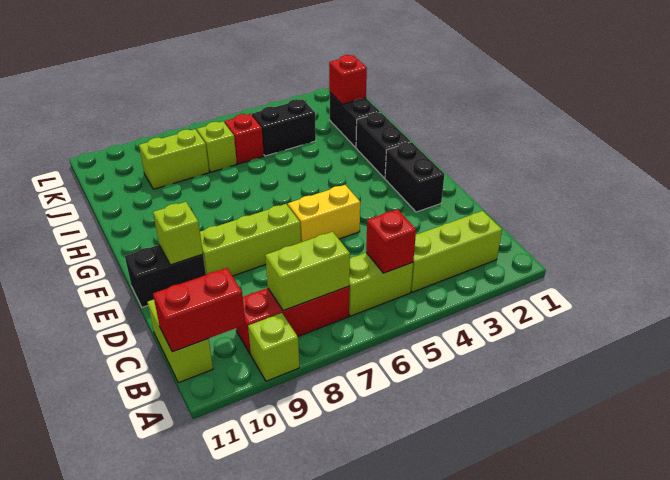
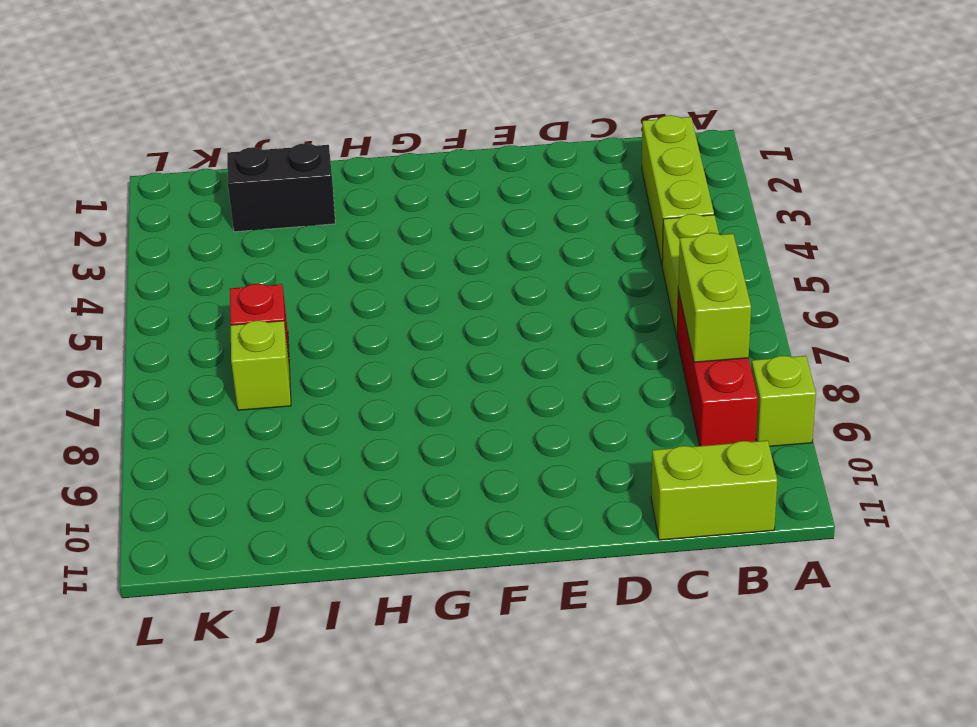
none -> black brick E2:F2 level 1
none -> yellow brick E5:E6 level 1
none -> lime brick E7:E9 level 1

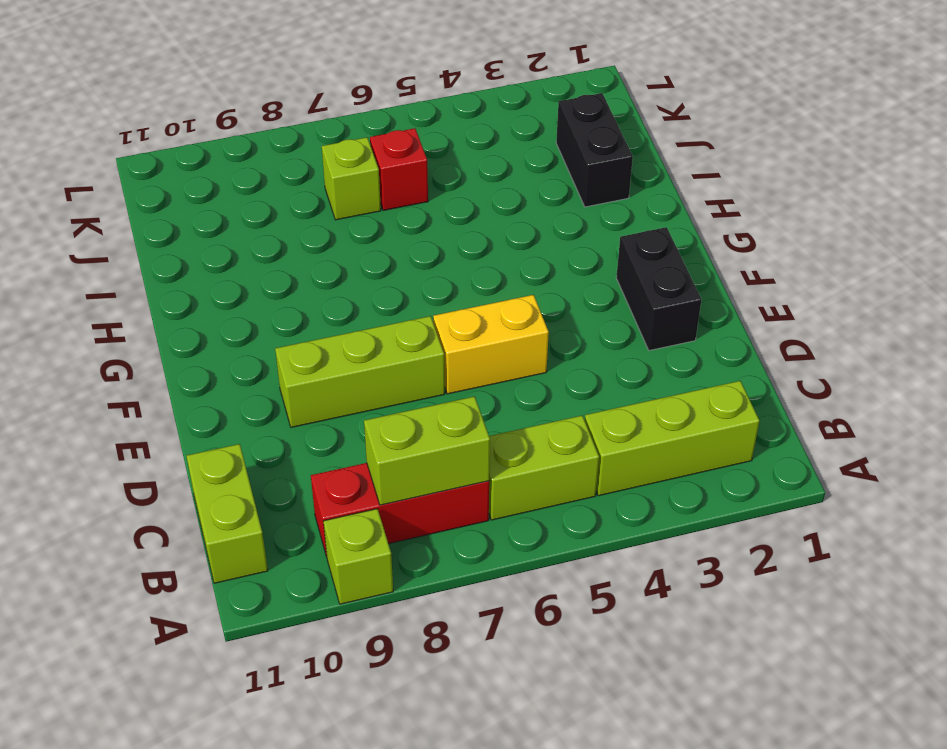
none -> black brick E10:E11 level 1
none -> black brick G2:H2 level 1
none -> black brick J4:J5 level 1

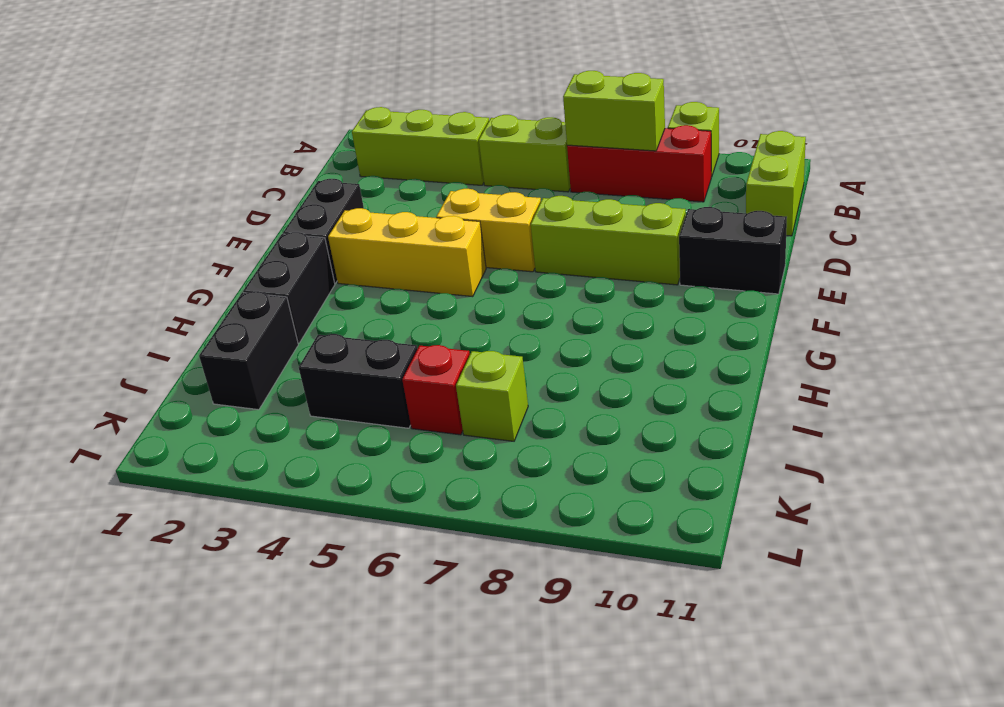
yellow brick F3:F5 level 1 -> none
none -> lime brick J8:J9 level 1
none -> red brick B5 level 2
none -> red brick B10:B11 level 2

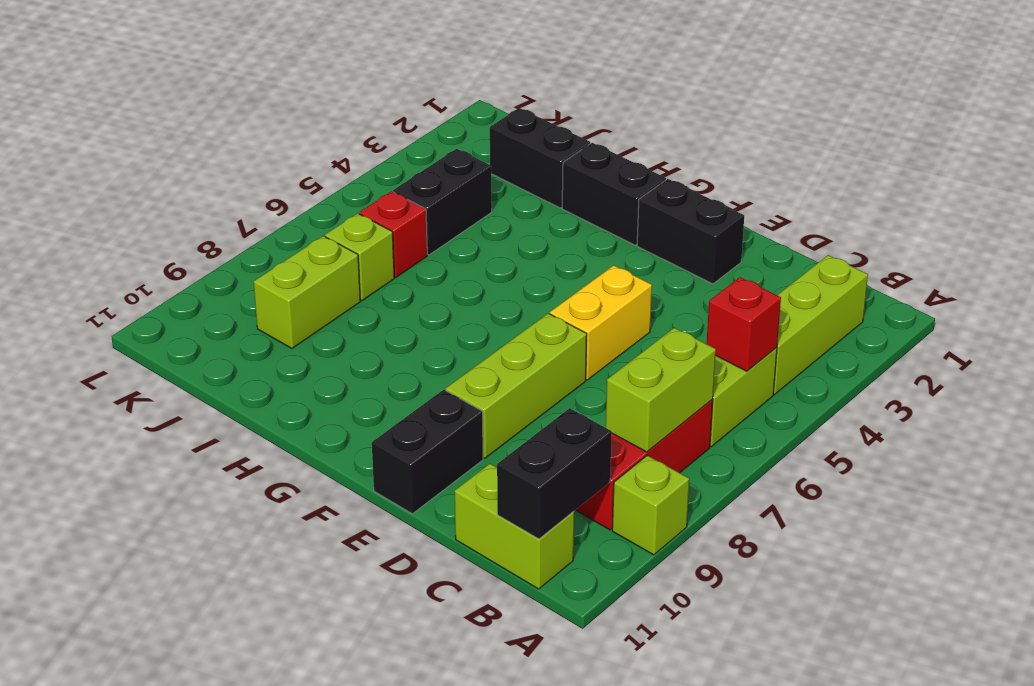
black brick B10:B11 level 2 -> red brick B10:B11 level 2
none -> lime brick E10 level 2
none -> red brick J2 level 2

